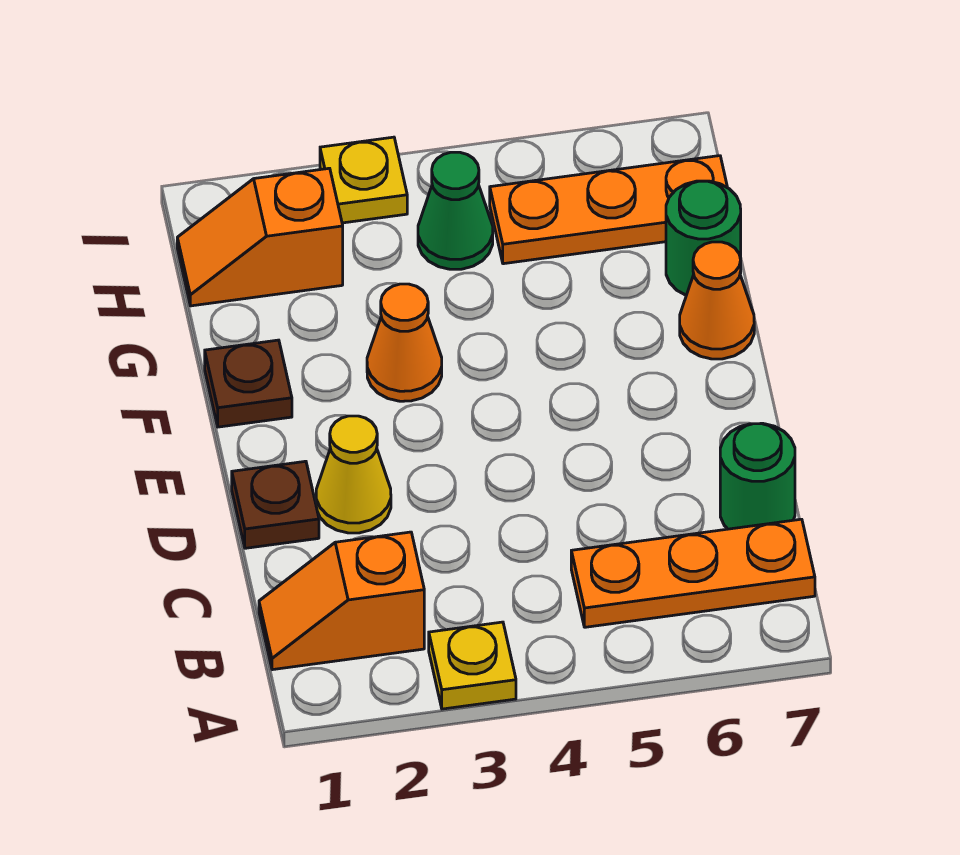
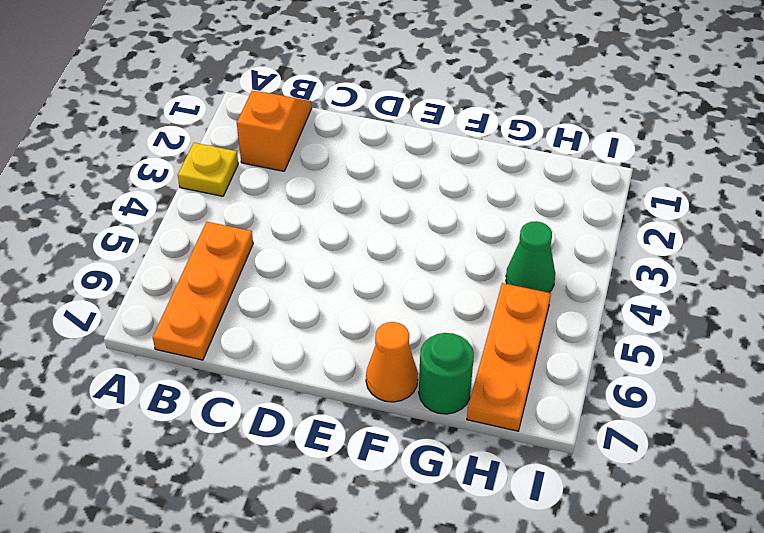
none -> green round brick C7 level 1
none -> brown plate D1 level 1
none -> yellow cone D2 level 1

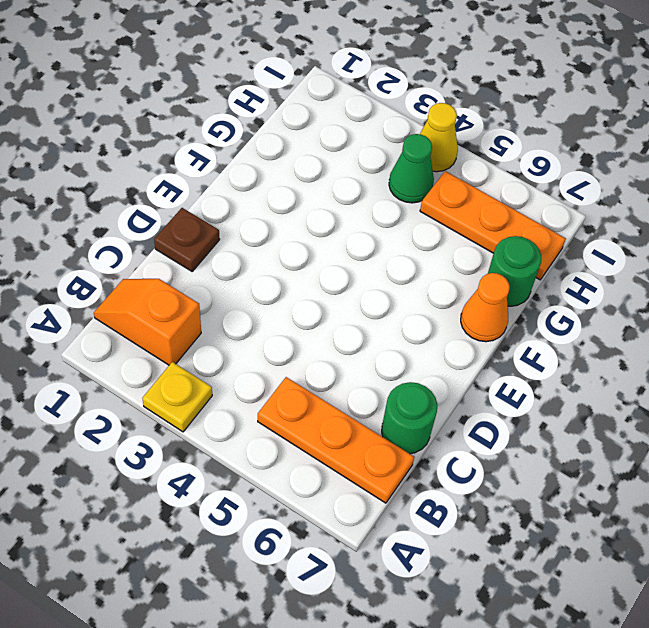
yellow cone I4 level 1 -> yellow cone D2 level 1
none -> brown plate F1 level 1
none -> orange cone F3 level 1
none -> orange slope H1:H2 level 1 top 2

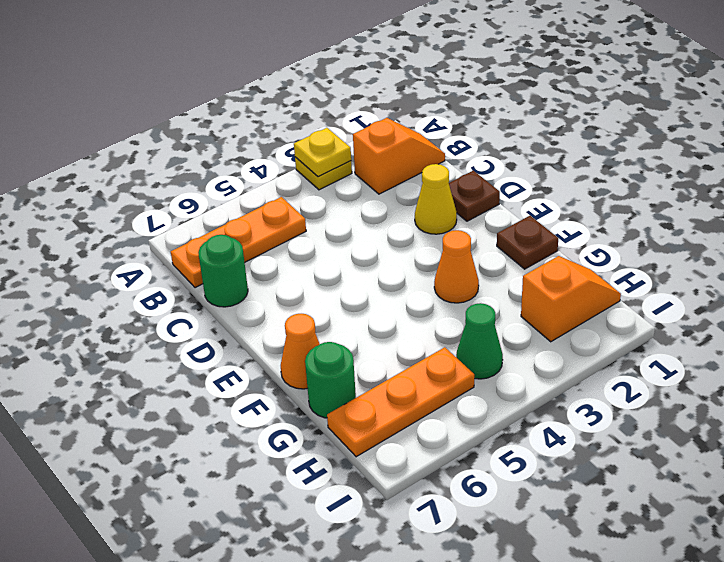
yellow plate A3 level 2 -> yellow plate I3 level 1

